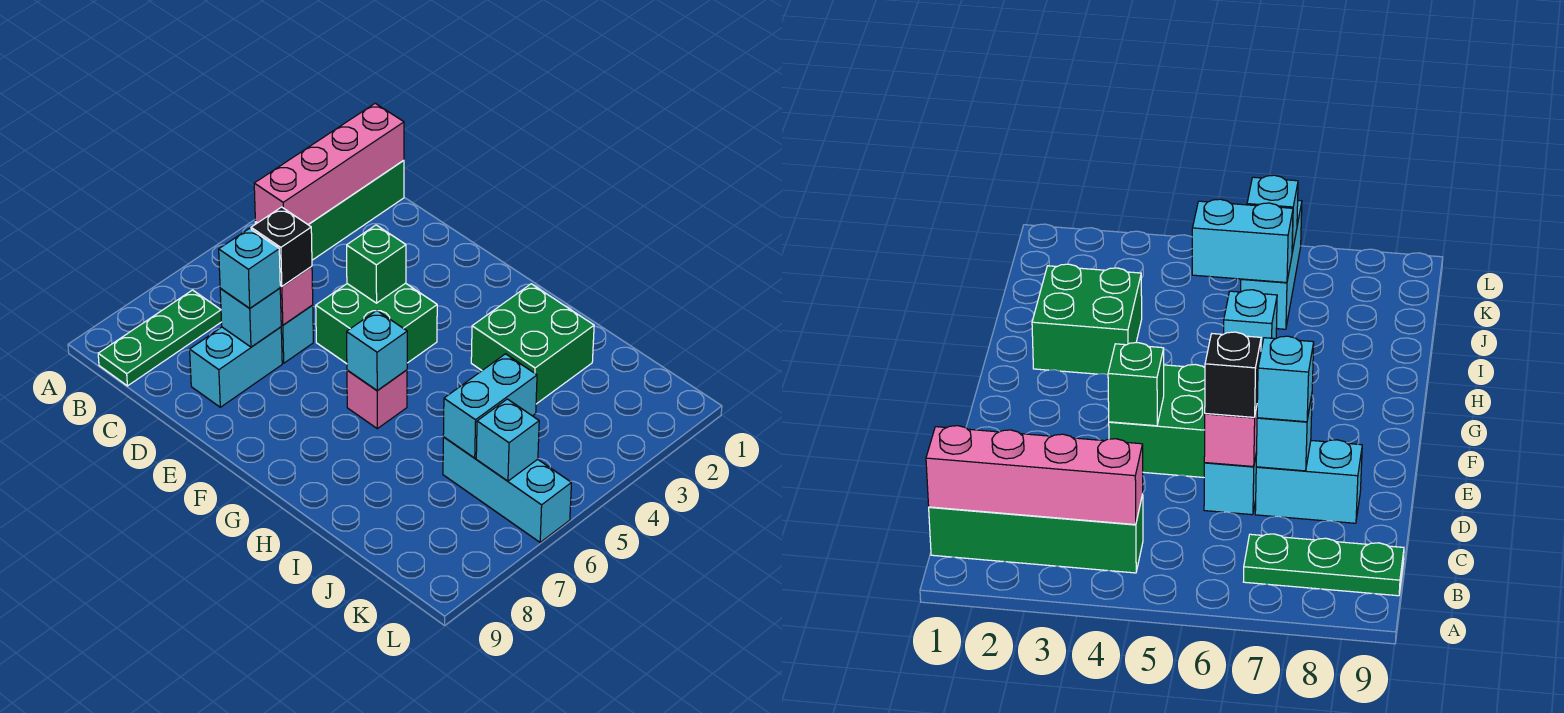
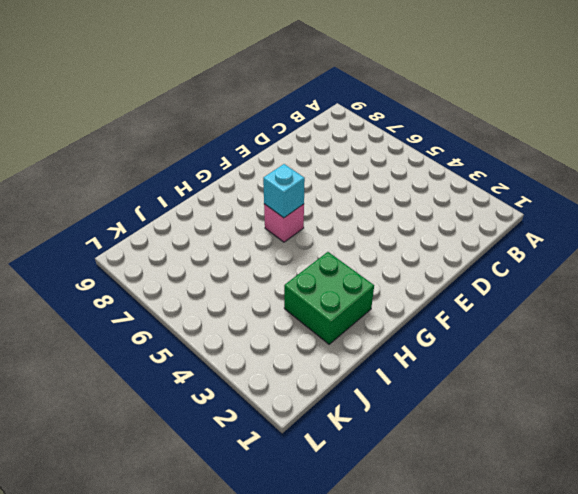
none -> green brick B1:B4 level 1
none -> green plate B7:B9 level 1
none -> cyan brick D6 level 1

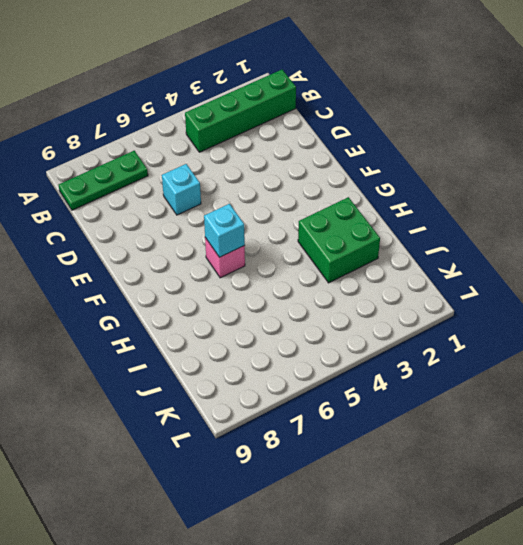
none -> cyan brick D7:D8 level 1
none -> green brick E4:F5 level 1
none -> cyan brick J6:L6 level 1

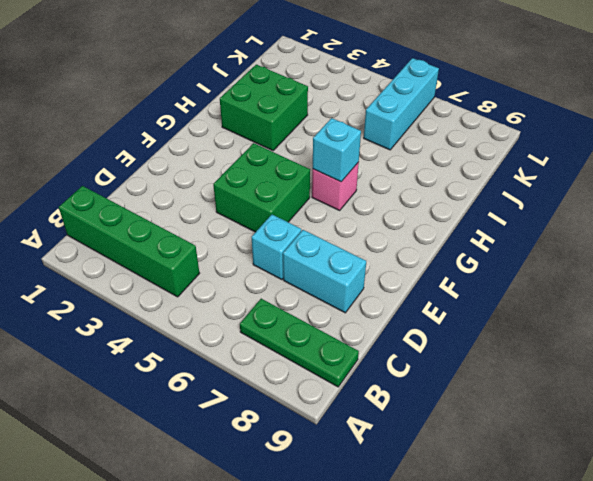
none -> pink brick B1:B4 level 2
none -> pink brick D6 level 2
none -> cyan brick D7 level 2

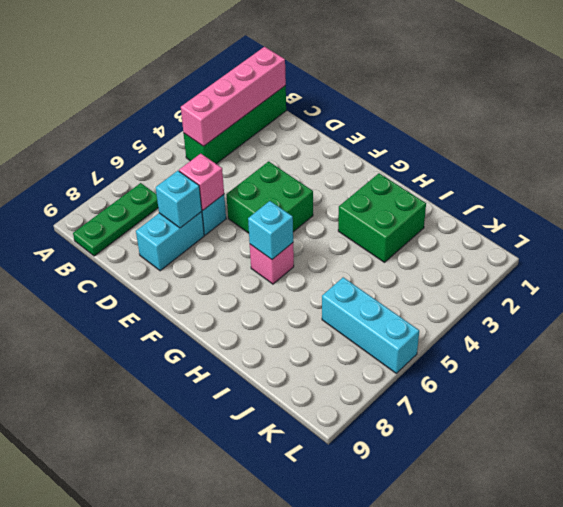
none -> green brick E4 level 2
none -> cyan brick J5:J6 level 2
none -> cyan brick K6 level 2

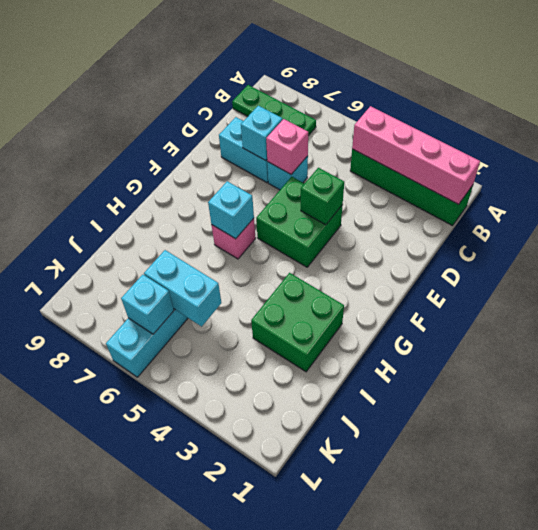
none -> black brick D6 level 3
none -> cyan brick D7 level 3

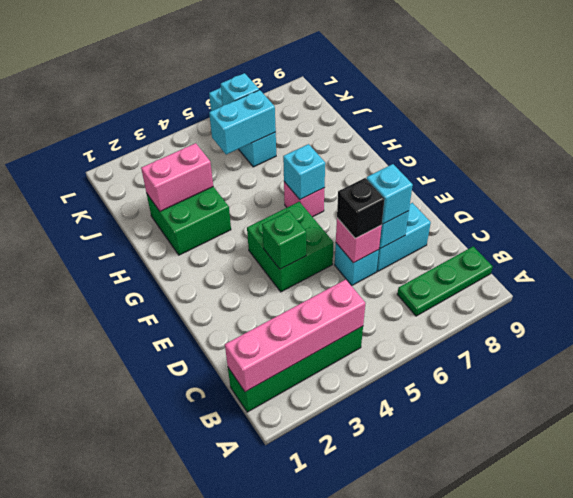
pink brick I2:I3 level 2 -> none

